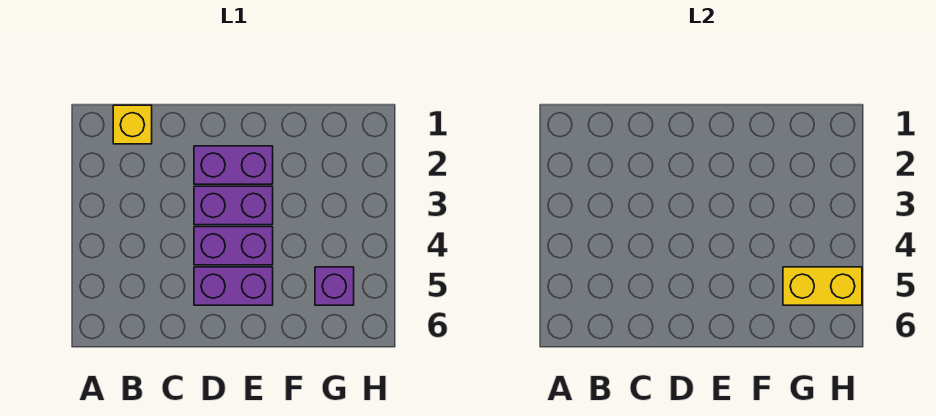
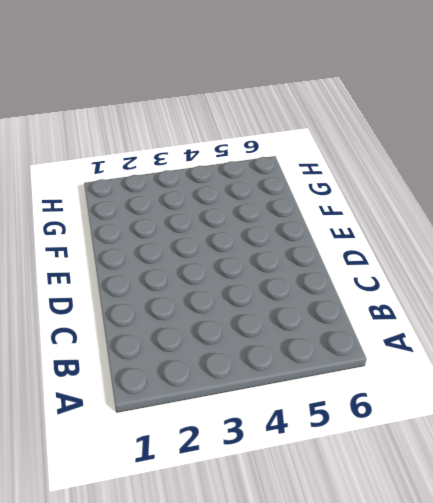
none -> yellow brick B1 level 1
none -> purple brick D2:E2 level 1

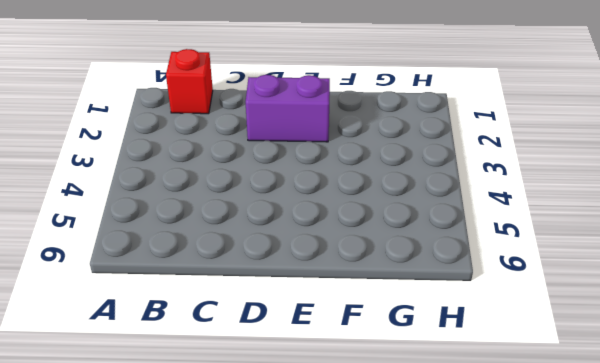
red brick B1 level 1 -> yellow brick B1 level 1
none -> purple brick D3:E3 level 1
none -> purple brick D4:E4 level 1

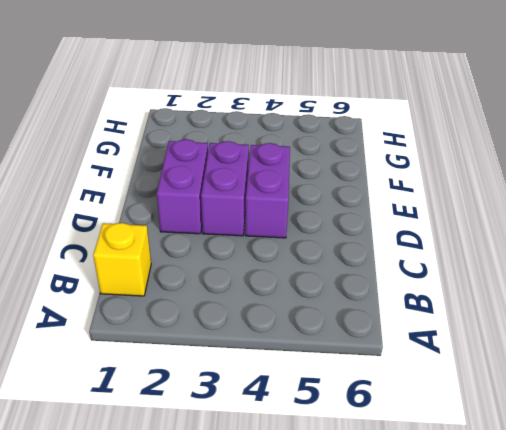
none -> purple brick D5:E5 level 1
none -> purple brick G5 level 1

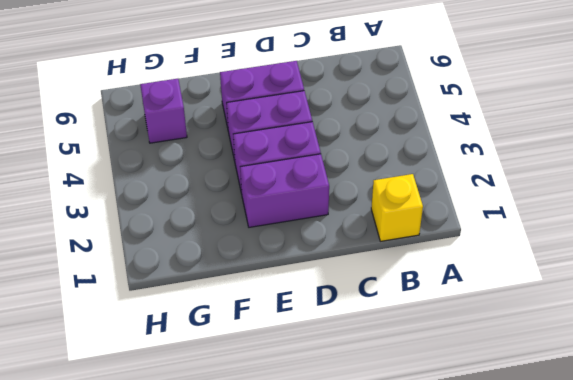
none -> yellow brick G5:H5 level 2

